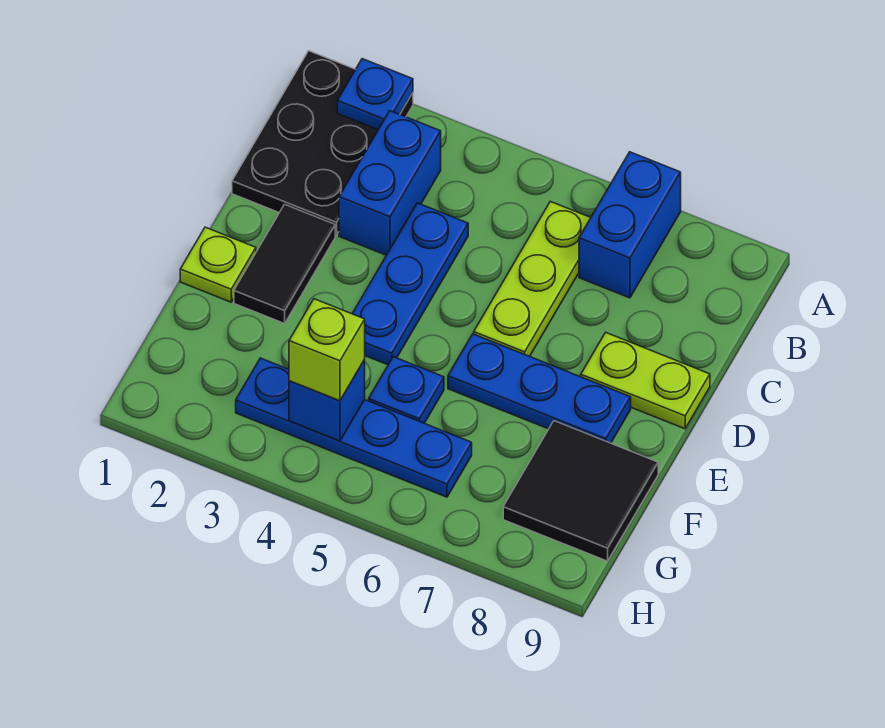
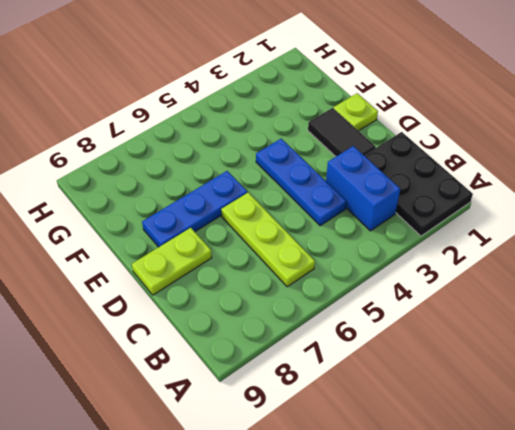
none -> blue brick A7:B7 level 1
none -> blue plate F5 level 1
none -> black tile F8:G9 level 1

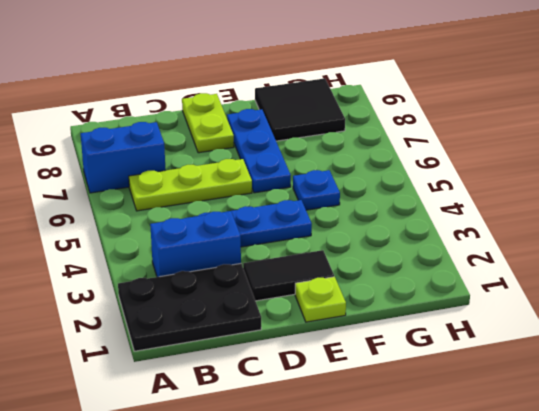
none -> blue plate G3:G6 level 1
none -> blue plate A2 level 2
none -> blue brick G4 level 2

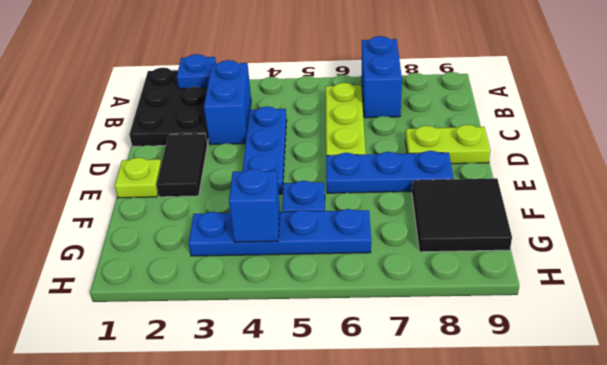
none -> lime brick G4 level 3

